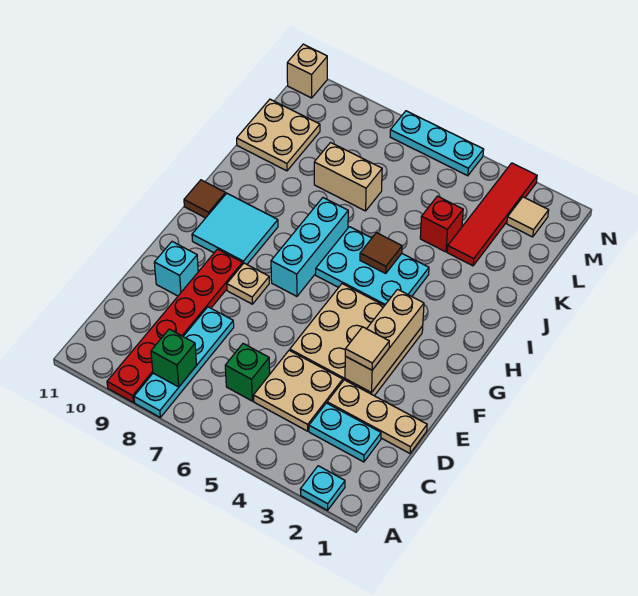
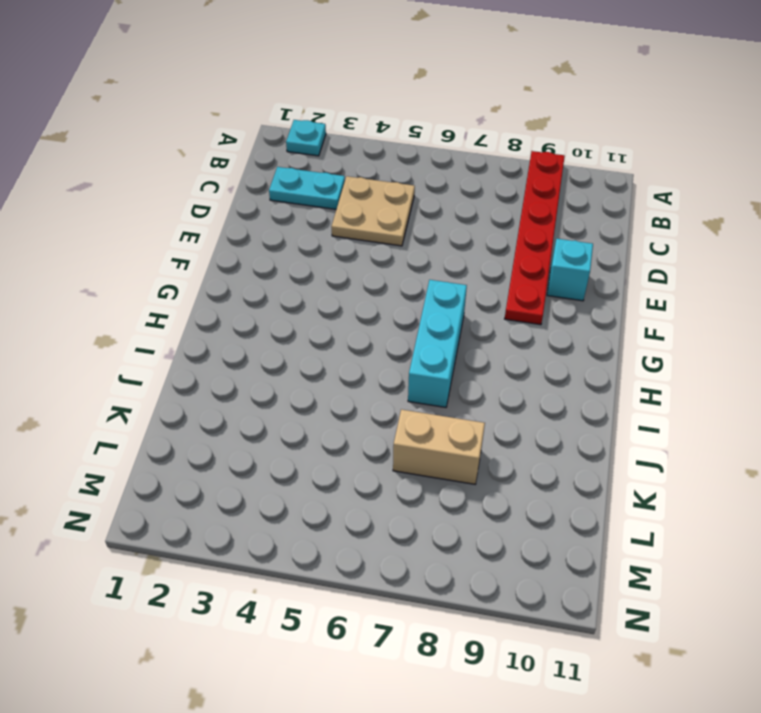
none -> cyan plate A8:D8 level 1
none -> green brick C6 level 1
none -> tan plate D1:D3 level 1

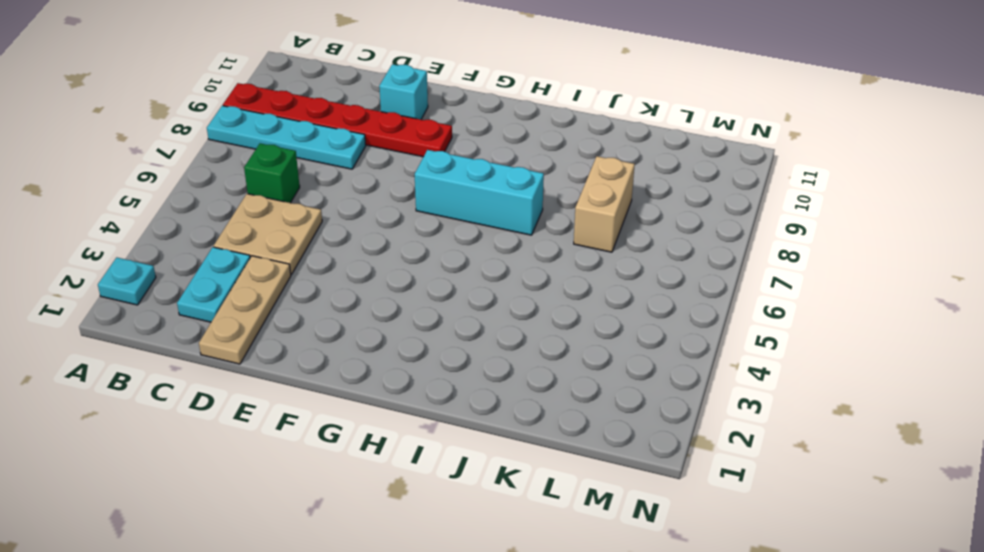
none -> tan plate E3:G5 level 1
none -> tan plate F8 level 1
none -> cyan tile G9:H10 level 1

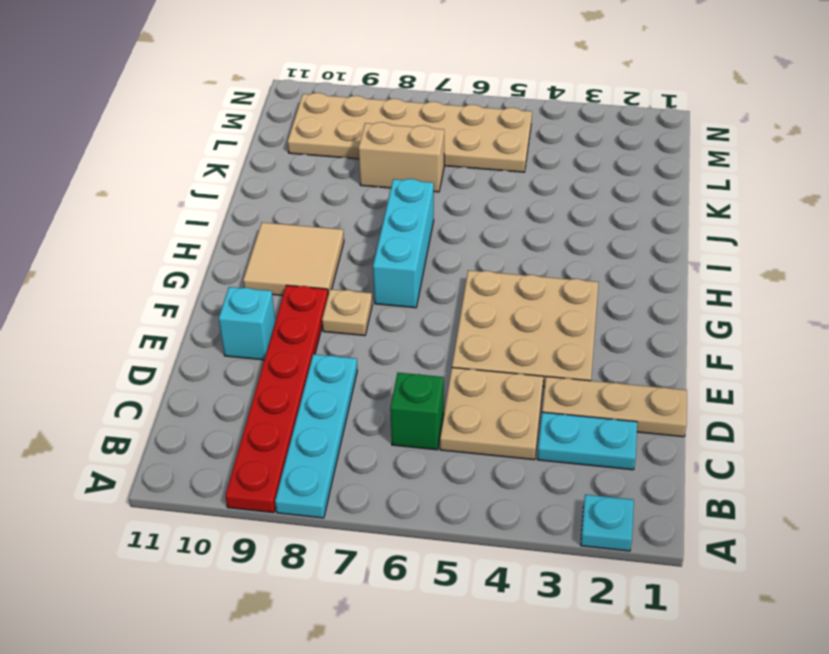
tan tile G9:H10 level 1 -> cyan tile G9:H10 level 1
tan plate L5:M10 level 1 -> tan plate K10:L11 level 1
none -> cyan plate H4:I6 level 1
none -> brown tile H11 level 1
none -> red tile K3:N3 level 1

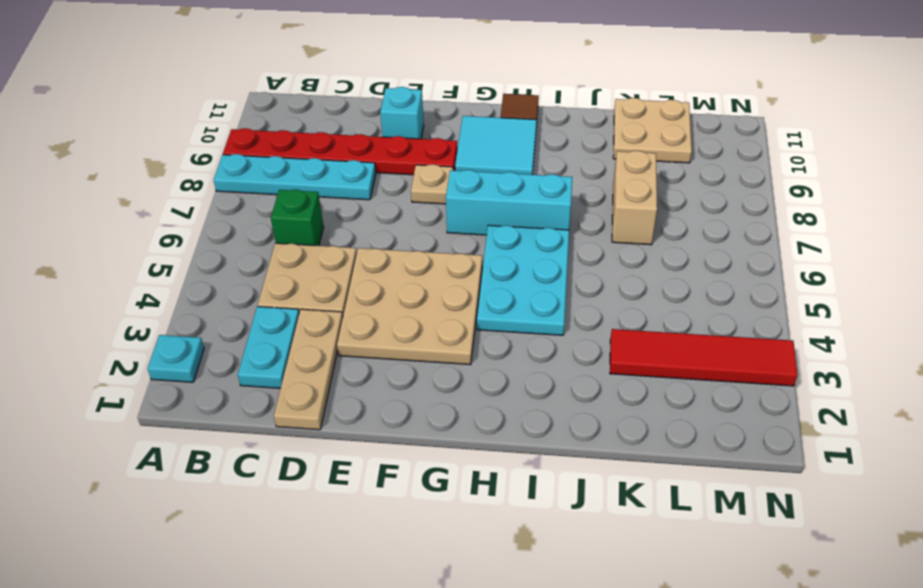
none -> red brick K4 level 1
none -> tan tile M2 level 1
none -> cyan plate N5:N7 level 1

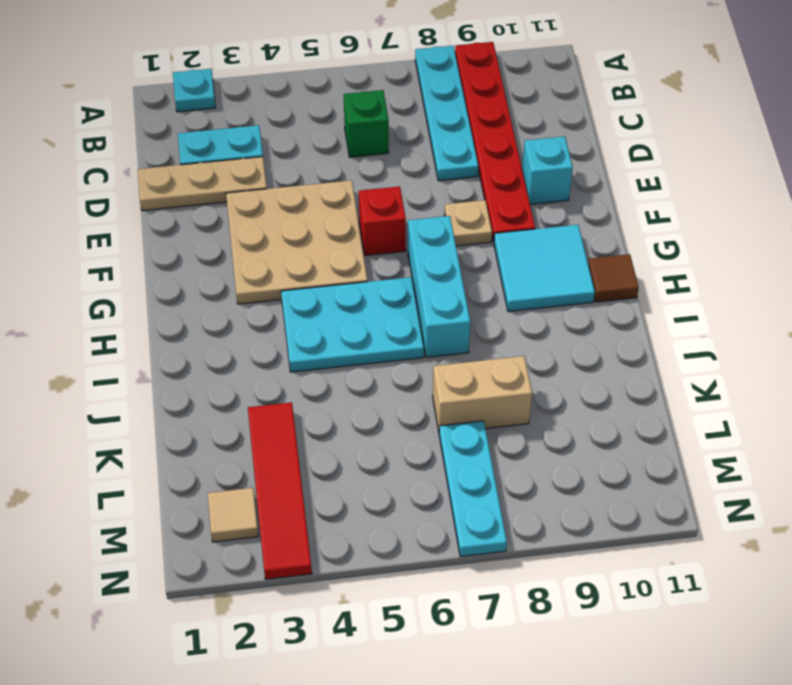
red brick F6 level 1 -> red brick K4 level 1
cyan plate L7:N7 level 1 -> cyan plate N5:N7 level 1
none -> tan plate C4:D5 level 1
none -> tan plate K10:L11 level 1
none -> tan brick N11 level 1

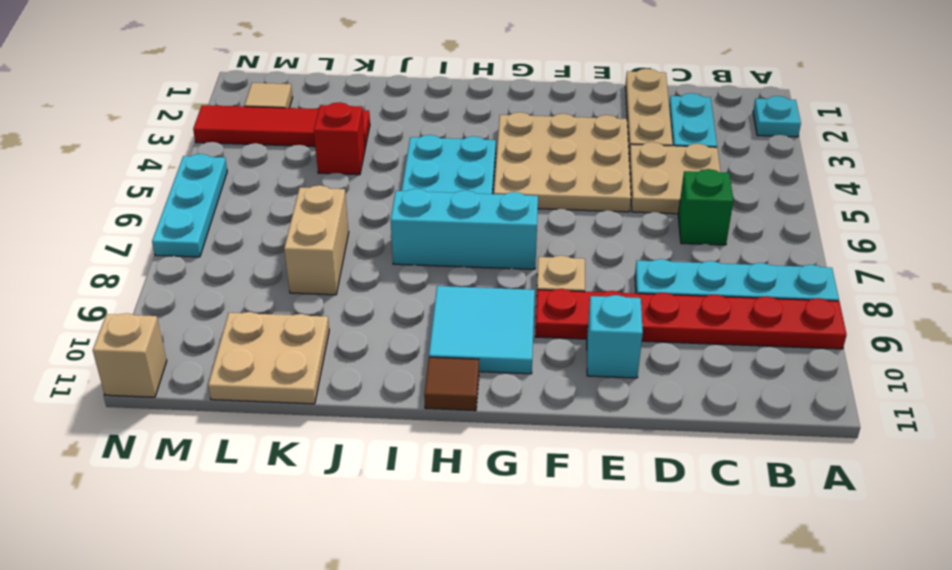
none -> green brick B8 level 2
none -> tan brick E3:G3 level 2
none -> brown tile I5 level 2

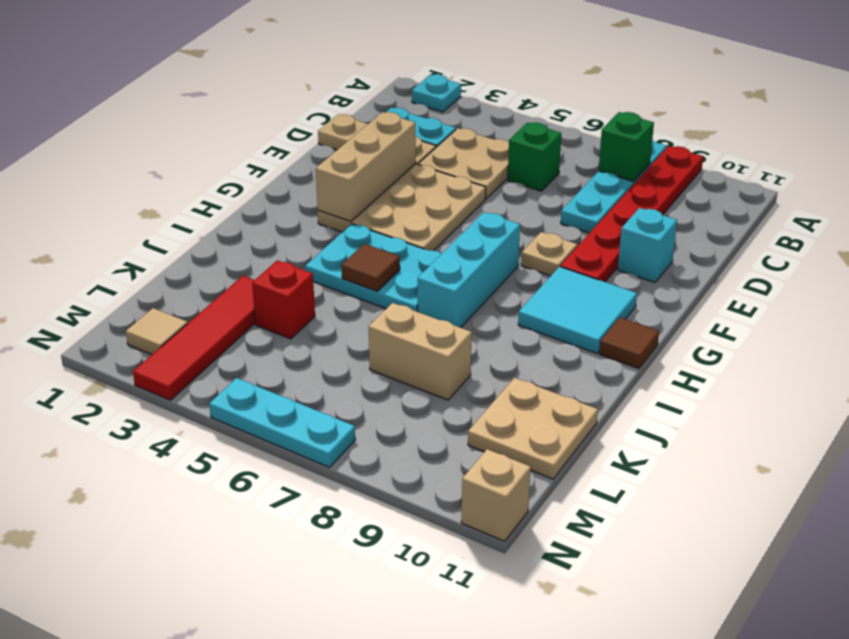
none -> tan tile E3 level 3

